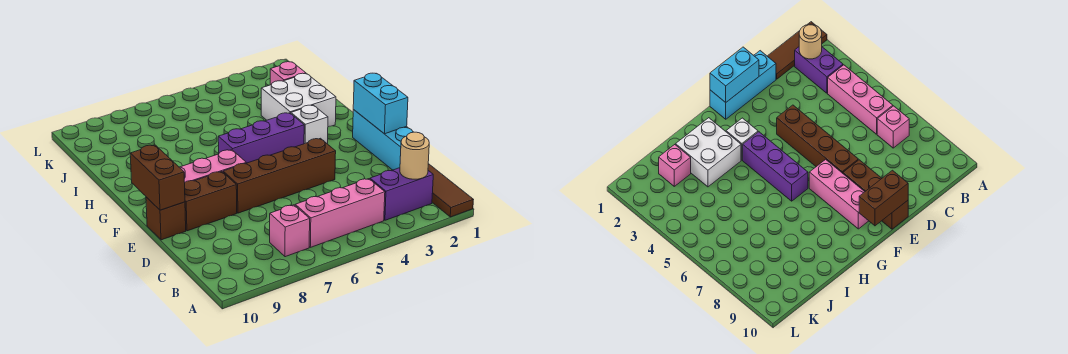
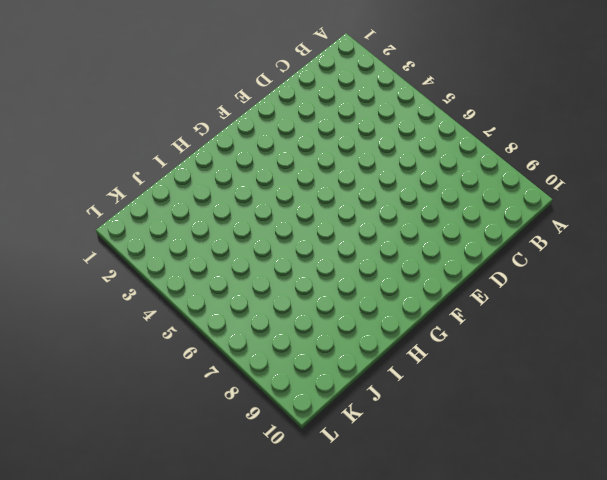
none -> brown tile A1:C1 level 1
none -> purple brick B2:B3 level 1
none -> pink brick B4:B6 level 1

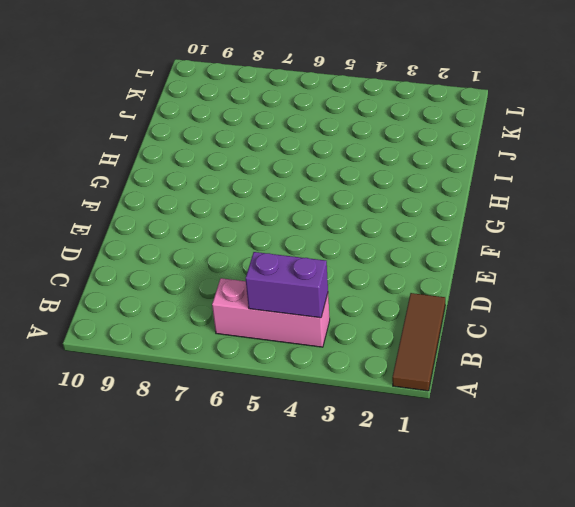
purple brick B4:B5 level 2 -> purple brick B2:B3 level 1
none -> pink brick B7 level 1
none -> cyan brick D1:F1 level 1
none -> brown brick E4:E7 level 1

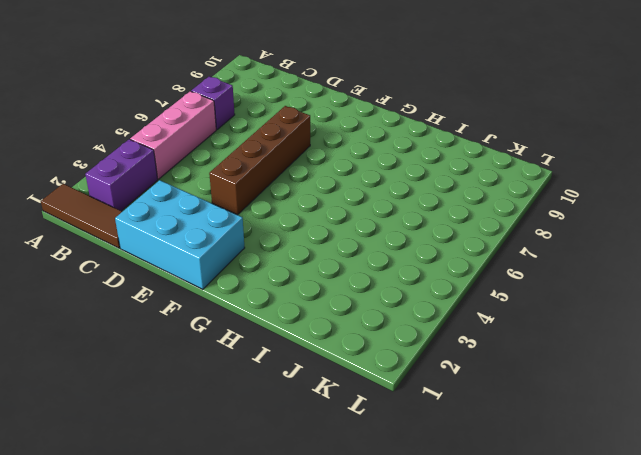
purple brick B7 level 1 -> pink brick B7 level 1
cyan brick D1:F2 level 1 -> cyan brick D1:F1 level 1
none -> brown brick E8:E9 level 1
none -> brown brick E10 level 1
none -> pink brick F7:F9 level 1

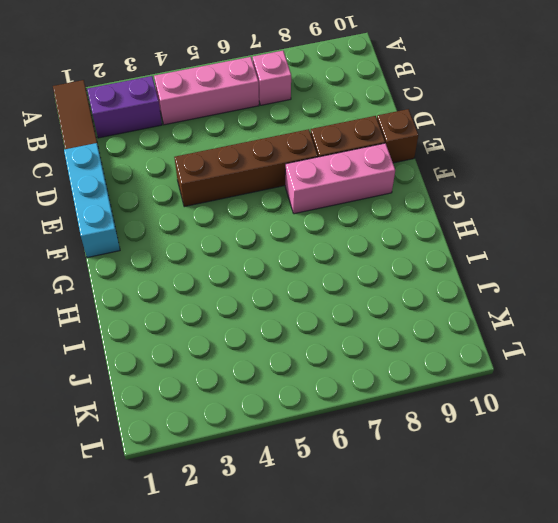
none -> white brick G3 level 1
none -> purple brick G4:G6 level 1
none -> white brick H2:I3 level 1

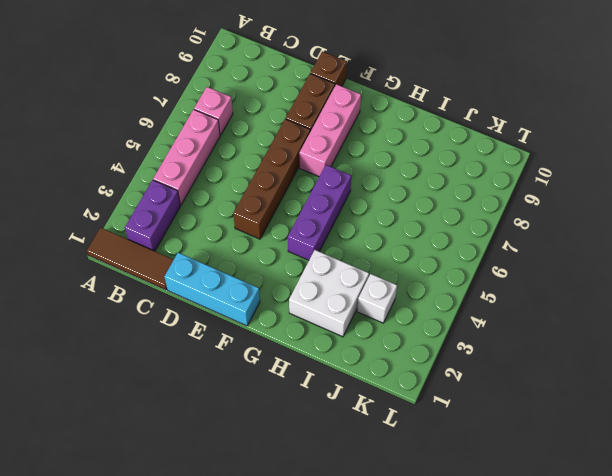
white brick J3 level 1 -> white brick G3 level 1
none -> pink brick J2 level 1
none -> tan round brick B2 level 2
none -> cyan brick E1:F1 level 2

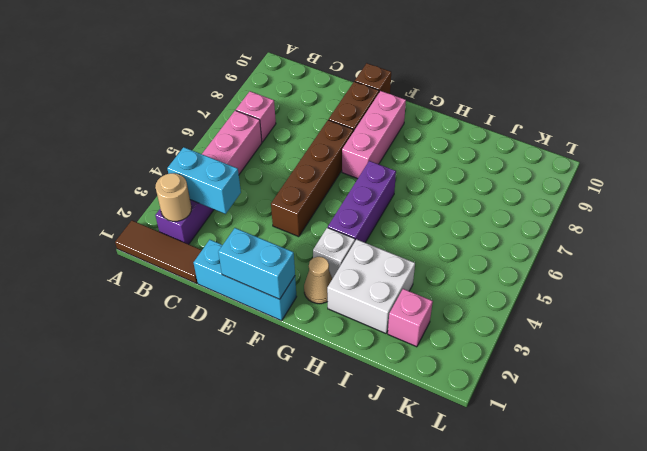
cyan brick B3:C3 level 2 -> none
tan cone G2 level 1 -> none
none -> brown brick E10:F10 level 2

